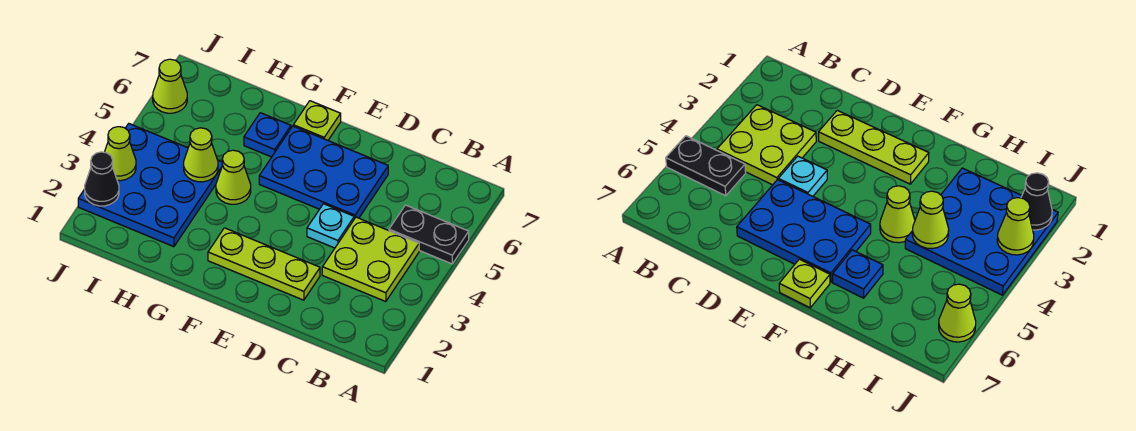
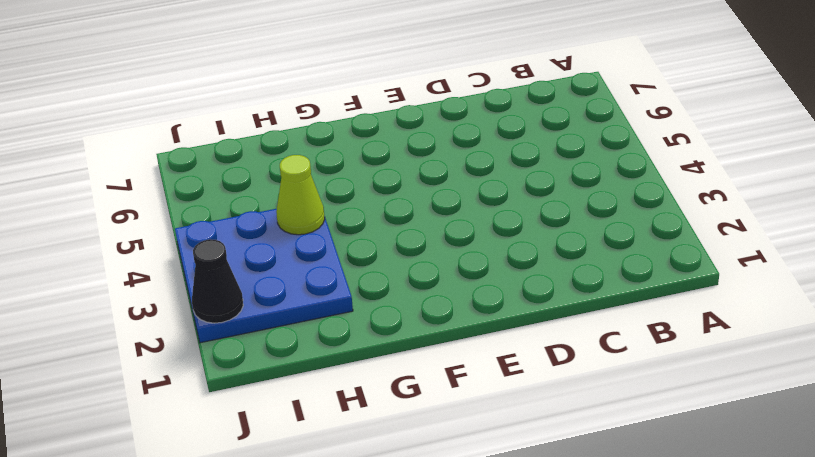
none -> black plate A5:B5 level 1
none -> lime plate B3:C4 level 1
none -> lime plate D2:F2 level 1

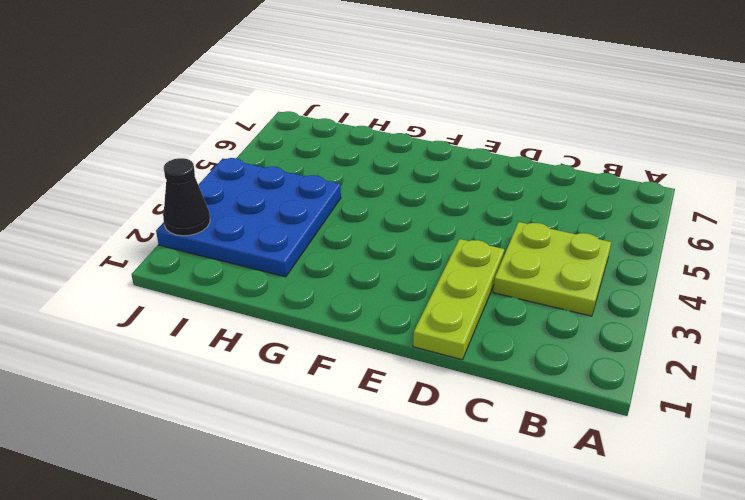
lime plate D1:D3 level 1 -> lime plate D2:F2 level 1
none -> black plate A5:B5 level 1
none -> cyan plate D4 level 1
none -> blue plate D5:F6 level 1

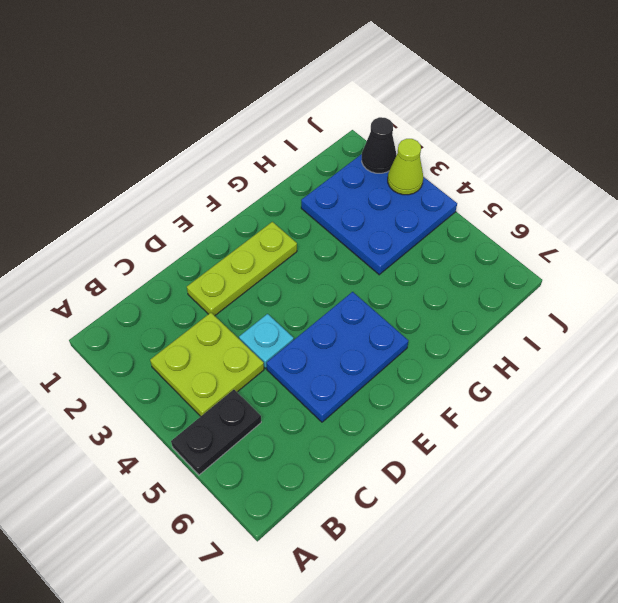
none -> lime plate F7 level 1
none -> lime cone G4 level 1
none -> blue plate G6 level 1

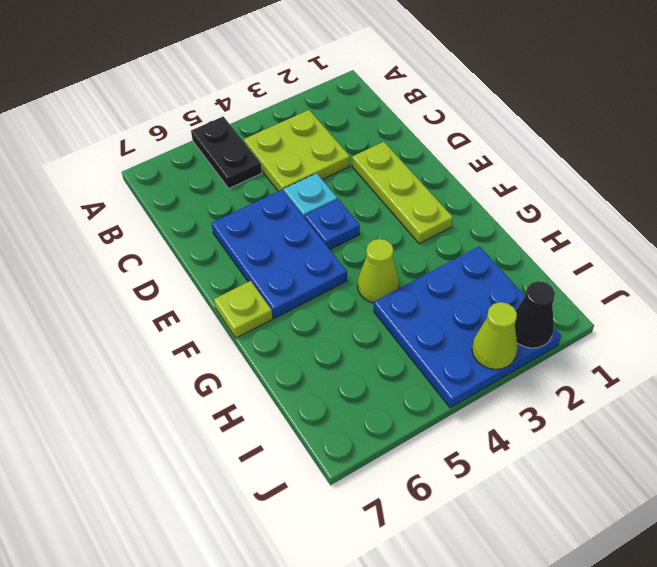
blue plate E4 level 1 -> blue plate G6 level 1
none -> lime cone J6 level 1
none -> lime cone H4 level 2

